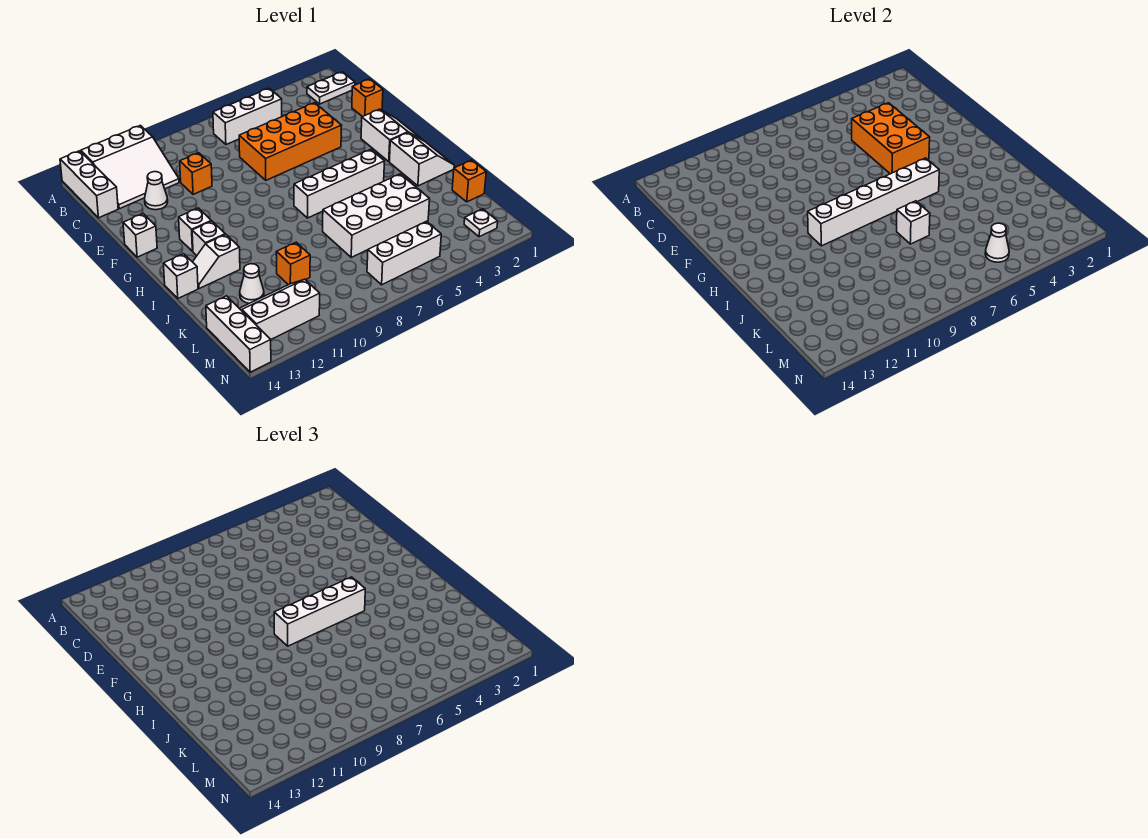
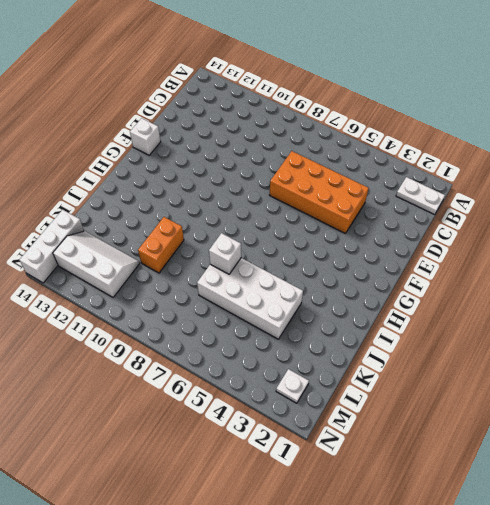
orange brick J10:K10 level 1 -> orange brick K10 level 1
none -> white slope A11:C13 level 1 top A
none -> white brick A14:C14 level 1
none -> white brick B5:B7 level 1

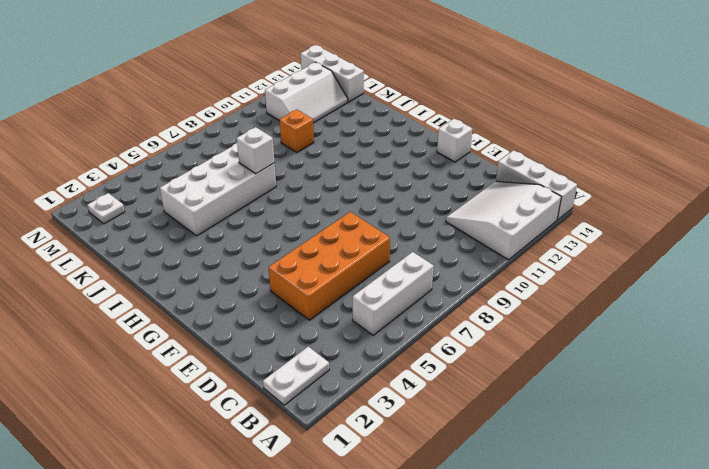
none -> orange brick D1 level 1
none -> orange brick D10 level 1
none -> white cone D12 level 1

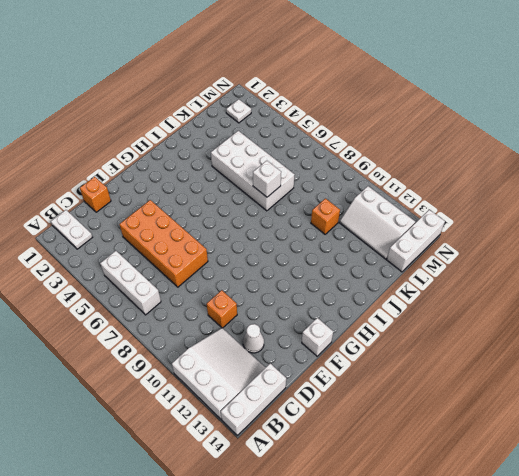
none -> white slope F1:G2 level 1 top 2
none -> white brick G12 level 1
none -> white slope H1:I2 level 1 top 2

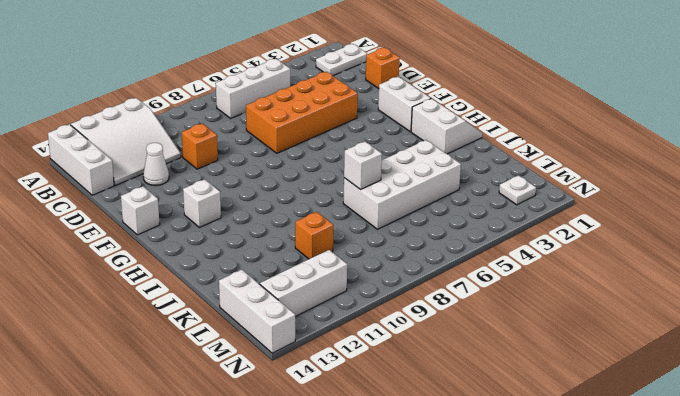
none -> white brick H4:H7 level 1
none -> white brick H12 level 1
none -> white slope I12:I13 level 1 top 12

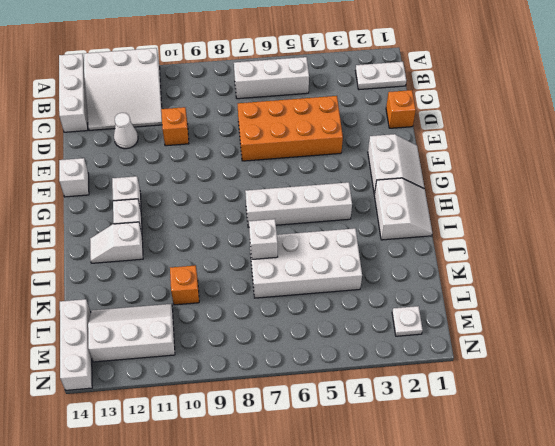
none -> white brick I14 level 1
none -> orange brick K1 level 1
none -> white cone K12 level 1

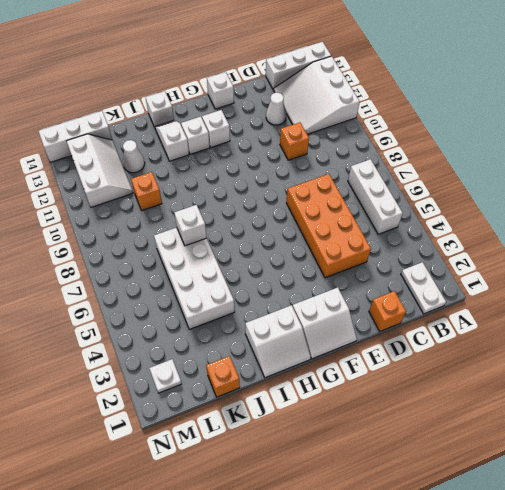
none -> white brick H4:H7 level 1
none -> white brick M5:M7 level 1
none -> orange brick D4:F5 level 2

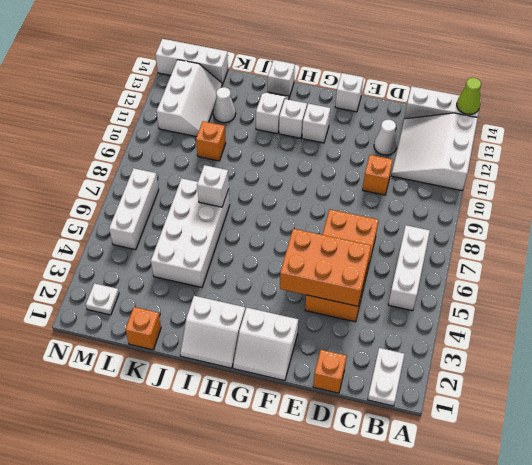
lime cone A14 level 2 -> none
none -> white brick H4:H7 level 1
none -> white brick H5:H10 level 2
none -> white cone M5 level 2

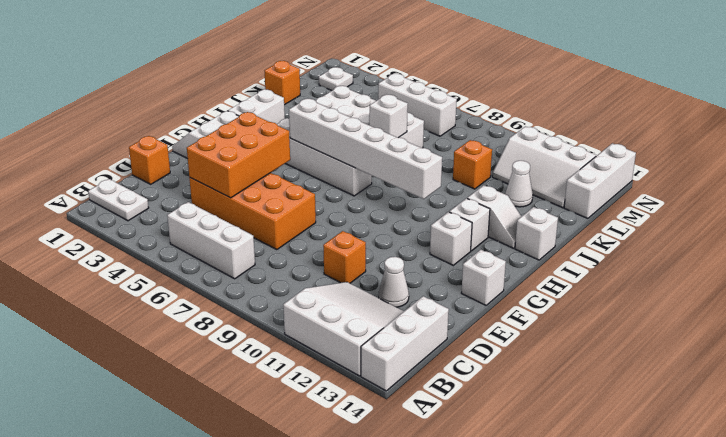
none -> white cone M5 level 2
none -> white brick H5:H8 level 3

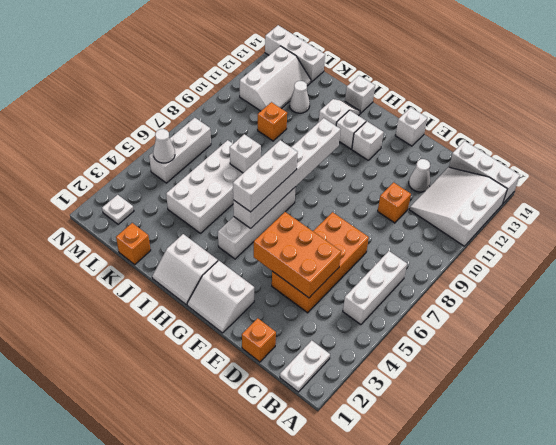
white brick H5:H7 level 3 -> white brick H5:H8 level 3

